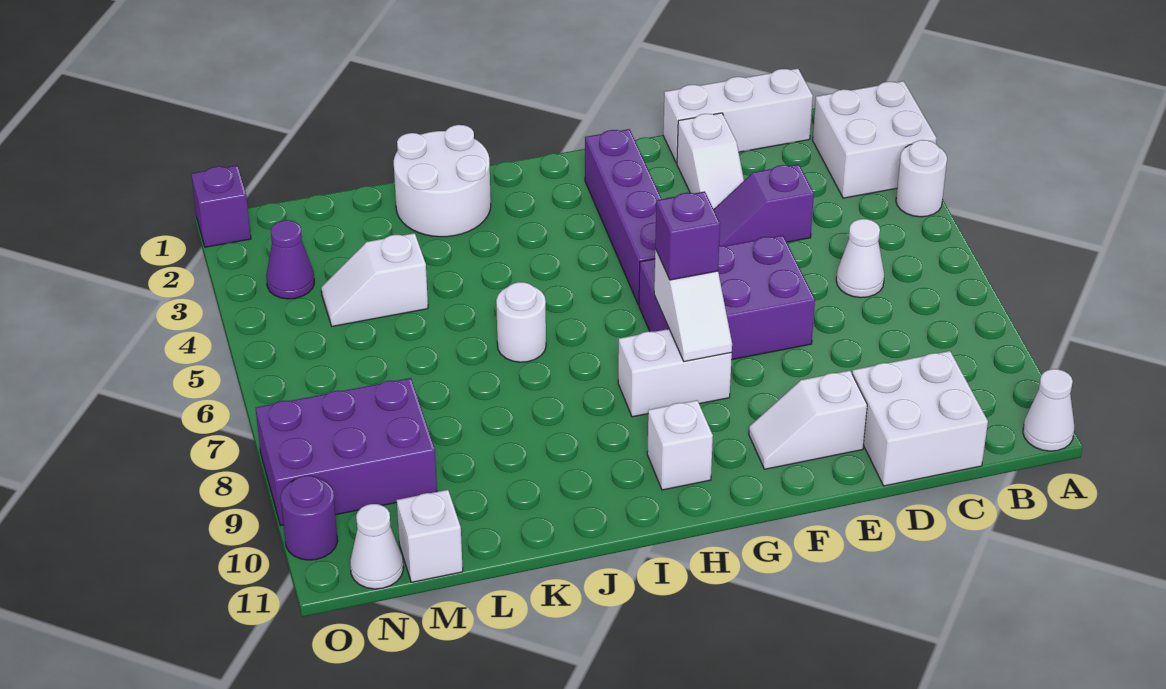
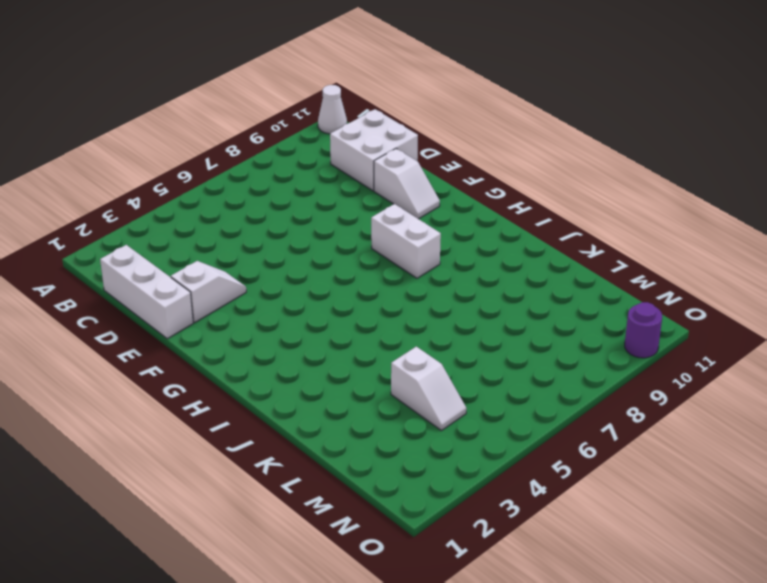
none -> white brick A2:B3 level 1
none -> white round brick A4 level 1
none -> white cone C6 level 1

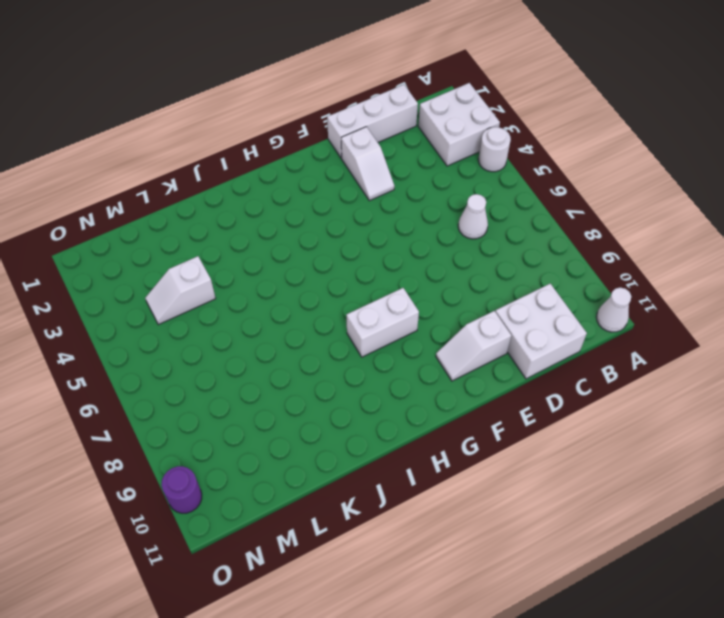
none -> purple slope D4:E4 level 1 top D
none -> purple brick E6:G7 level 1
none -> purple brick G2:G5 level 1

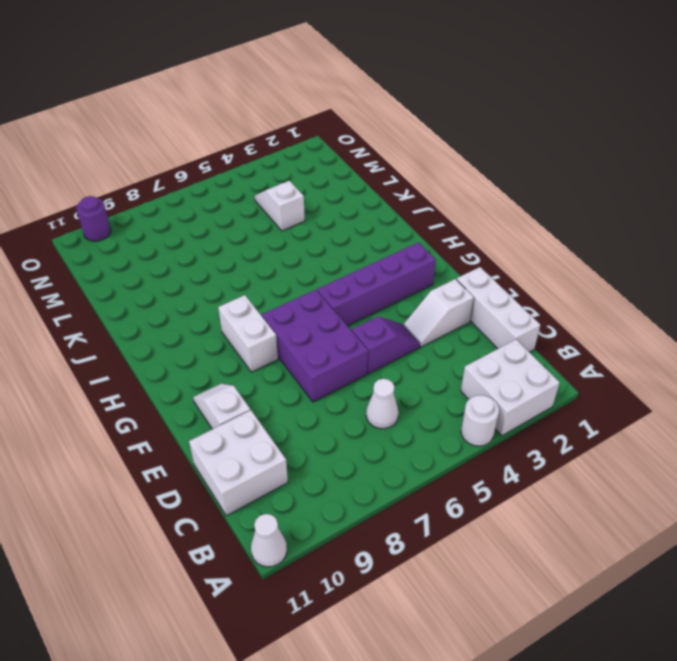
purple slope E4:E5 level 1 top 5 -> purple slope D4:E4 level 1 top D
none -> white brick H10 level 1
none -> white round brick J1:K2 level 1
none -> white round brick J6 level 1

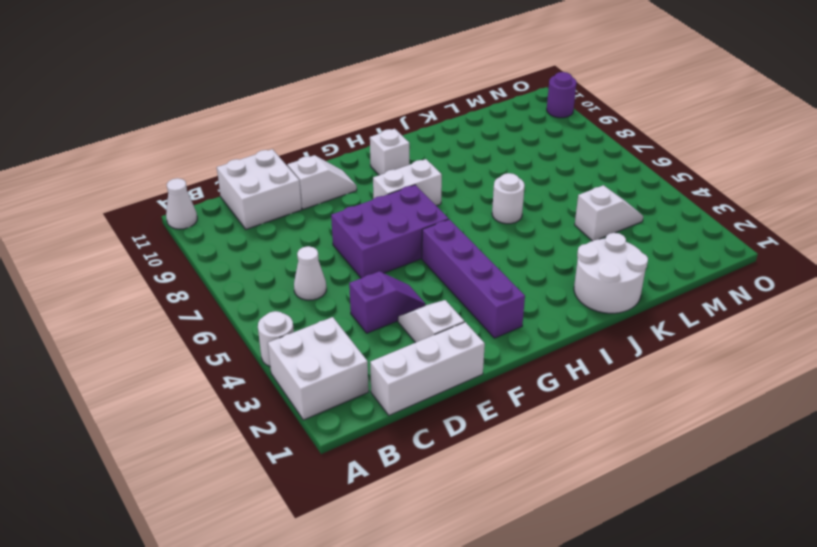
none -> purple brick M8:O9 level 1
none -> white brick M11 level 1
none -> purple cone N3 level 1

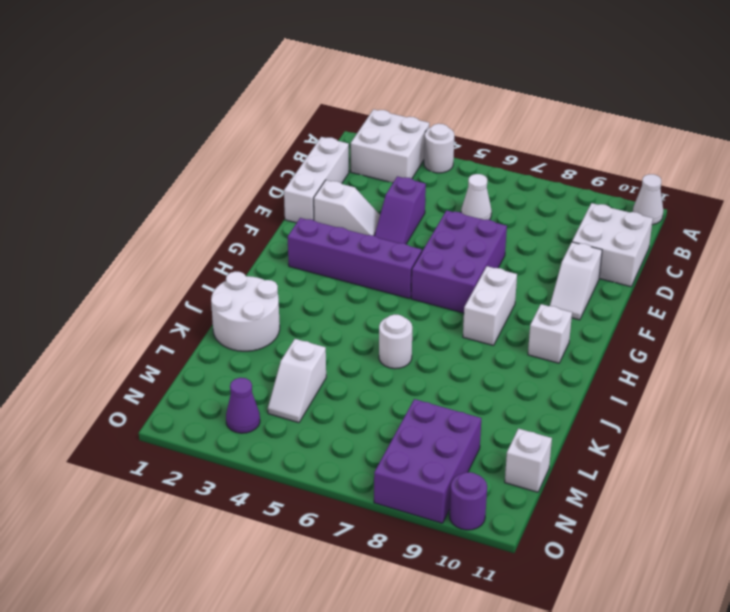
none -> white cone N11 level 1
none -> purple brick O1 level 1
none -> white slope G7:G8 level 2 top 7

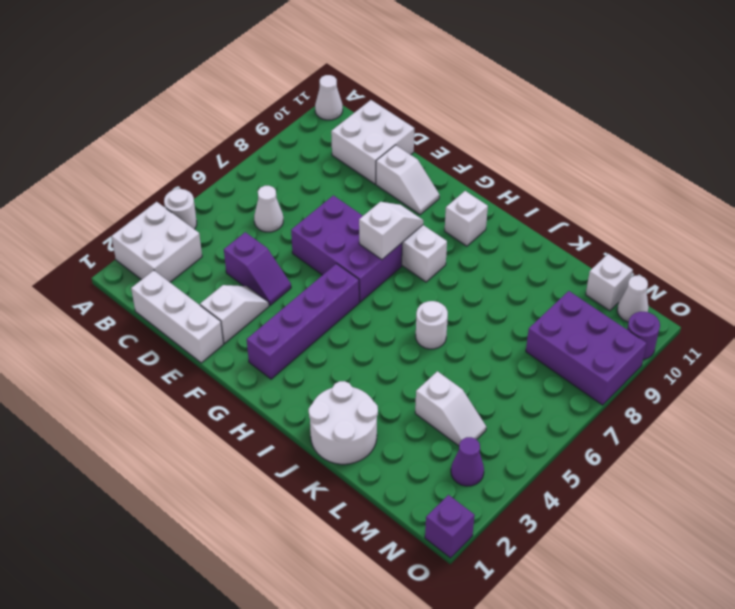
none -> purple brick G7 level 3

